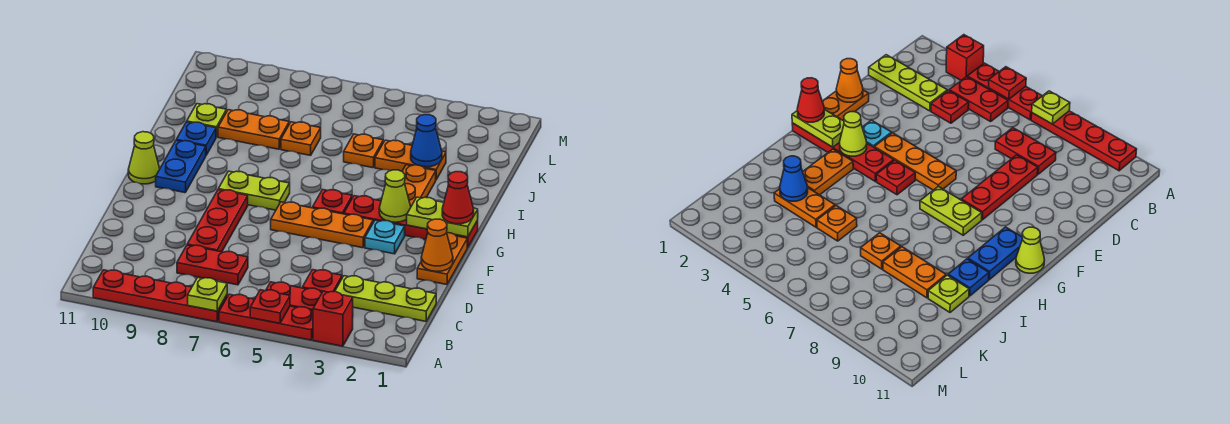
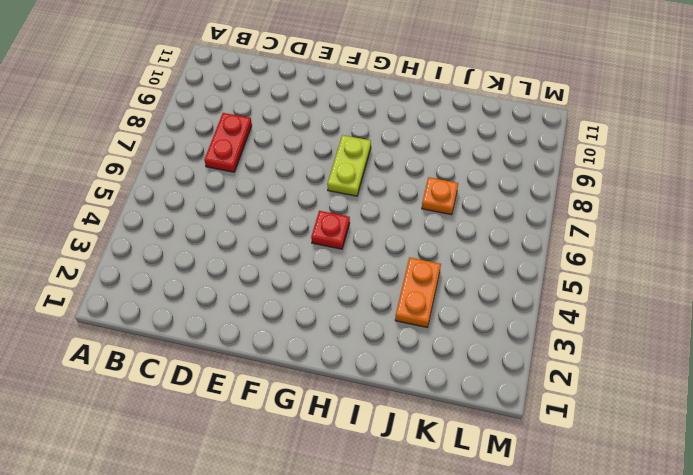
none -> red brick A3 level 1
none -> red plate A4:A6 level 1
none -> red plate A7:A10 level 1
none -> red plate B4:B5 level 1

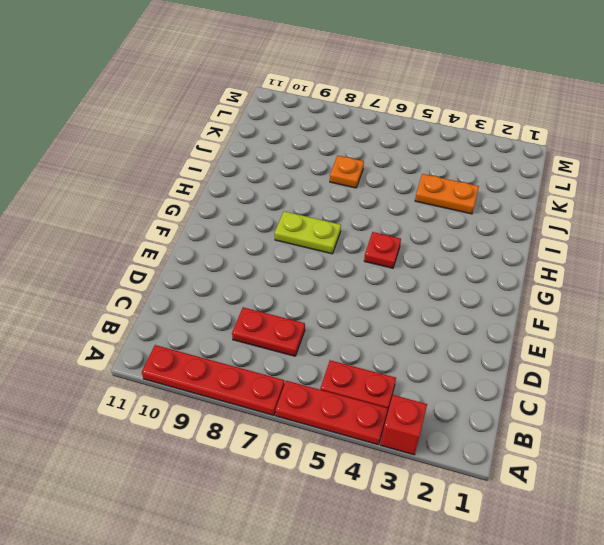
none -> lime plate C1:C3 level 1
none -> red plate C4 level 1
none -> red plate D8:F8 level 1
none -> orange plate E1:F1 level 1

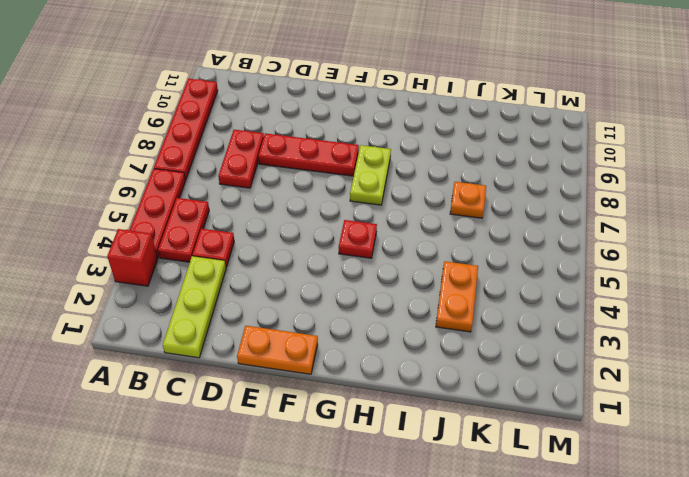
none -> cyan plate F3 level 1
none -> orange plate F4:F6 level 1
none -> red plate G1:G4 level 1
none -> blue plate G10:H10 level 1

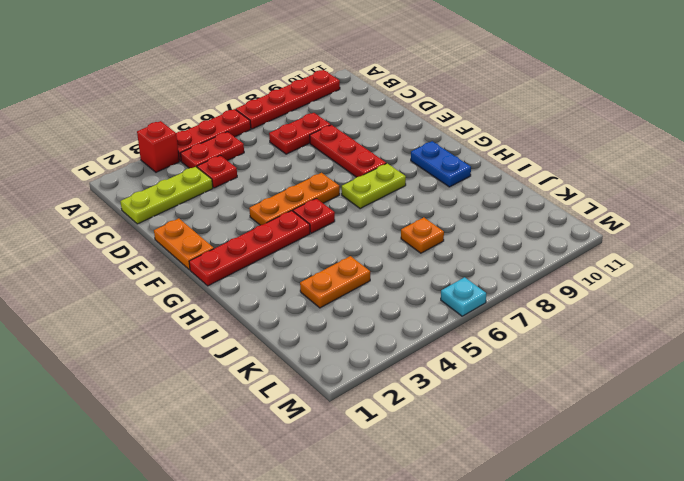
cyan plate M6 level 1 -> cyan plate F3 level 1
none -> lime cone G11 level 1
none -> orange plate H3:I3 level 1
none -> blue plate I10 level 1
none -> orange plate J5 level 1

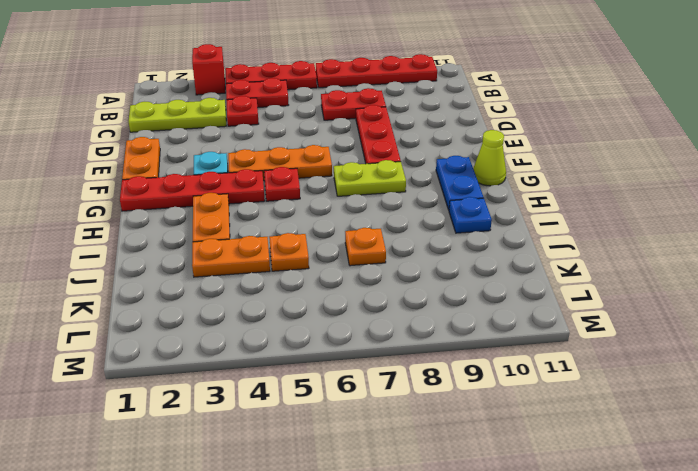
none -> orange plate J8:J9 level 1
none -> lime plate J10 level 1
none -> red plate A5 level 2
none -> lime plate A7 level 2

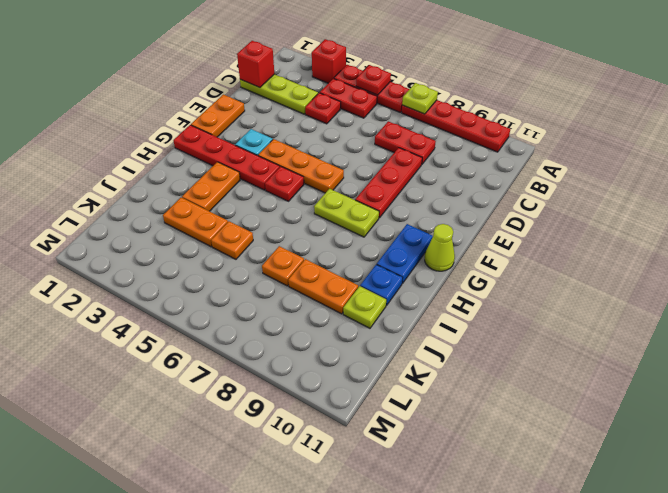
red brick C1 level 2 -> none
none -> orange cone E1 level 2
none -> lime plate G1:G2 level 2
none -> lime cone G3 level 2
none -> blue cone J3 level 2

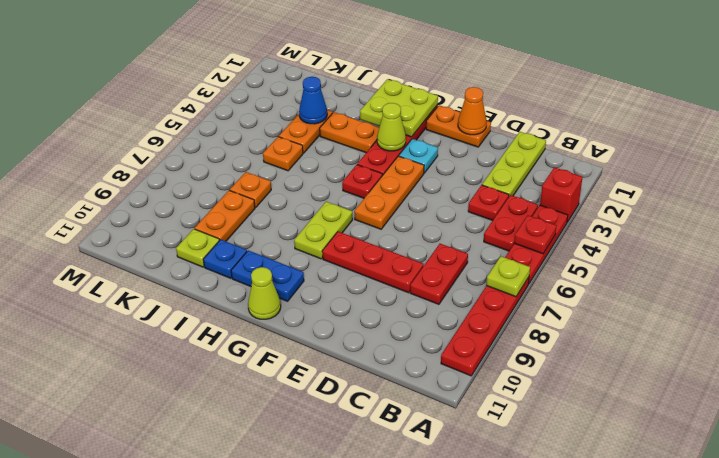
lime plate G1:H2 level 2 -> lime plate G1:G2 level 2
none -> red cone G1 level 3

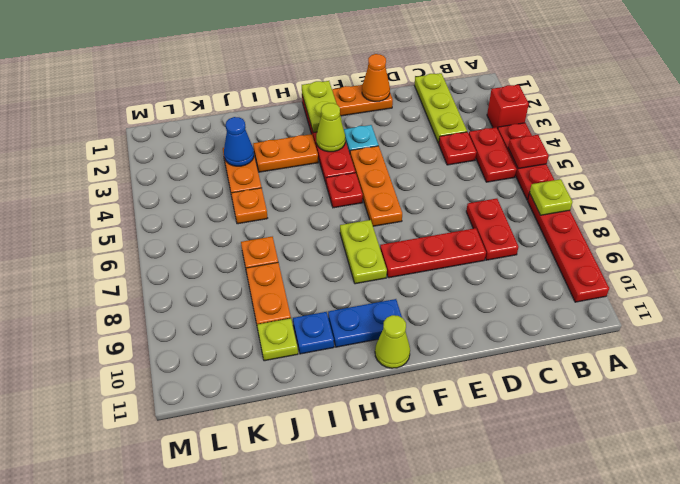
none -> red cone G1 level 3

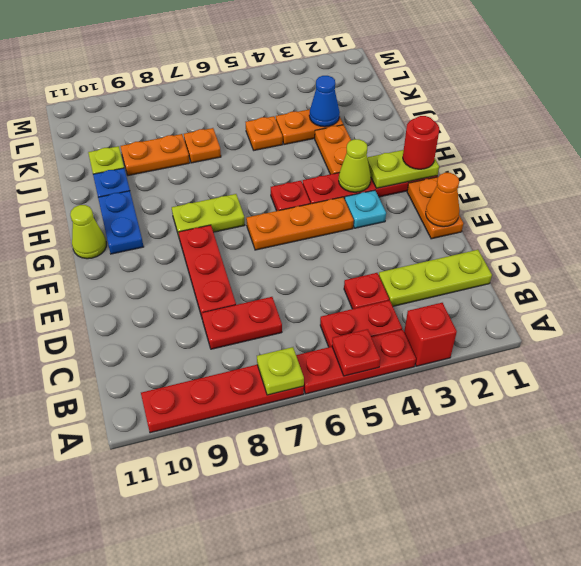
red round brick G1 level 3 -> red cone G1 level 3

